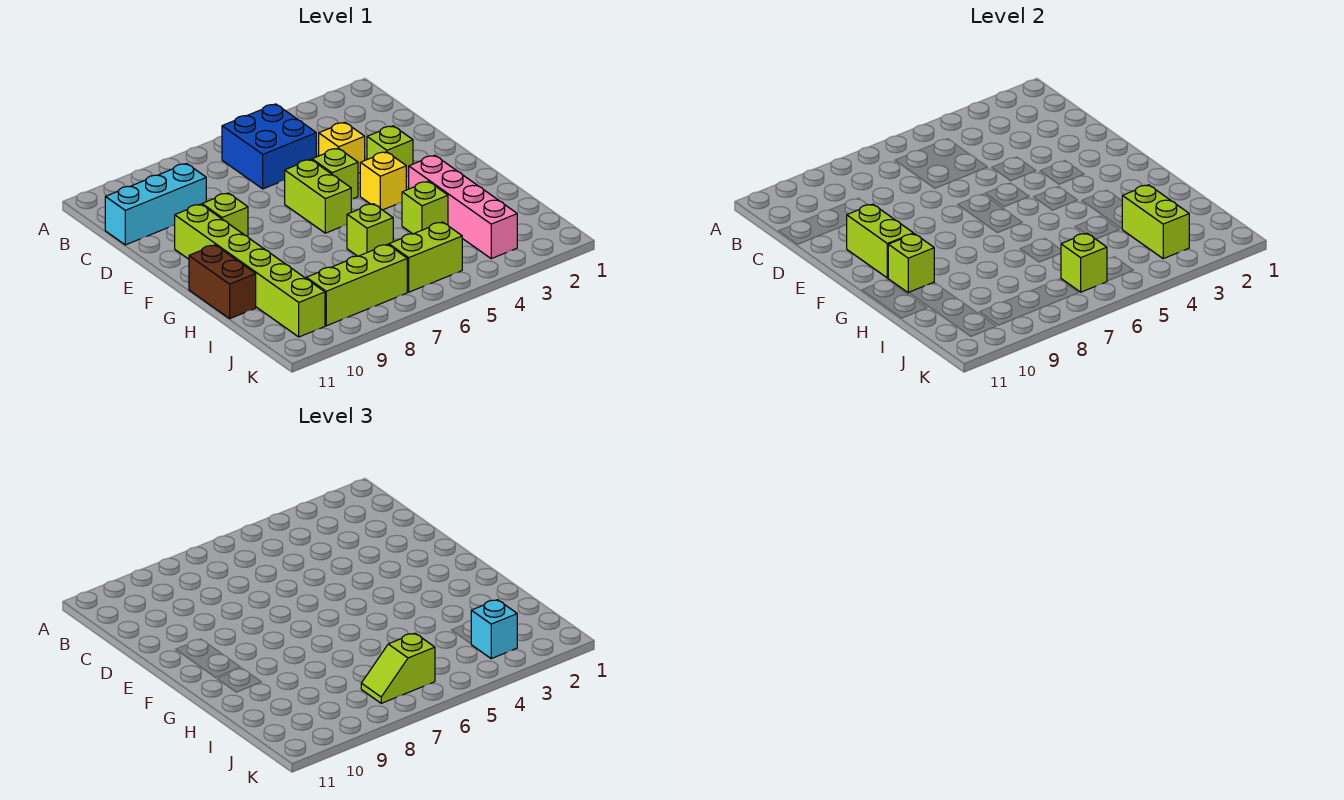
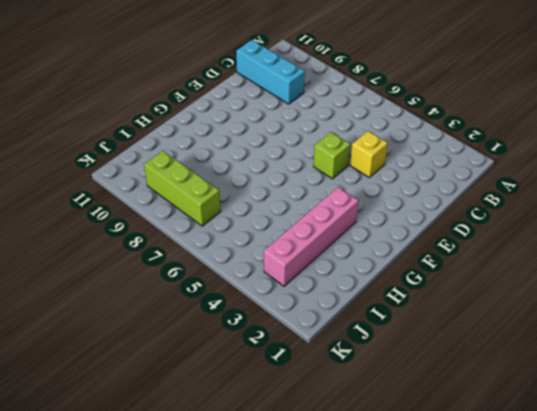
none -> blue brick B5:C6 level 1
none -> lime brick E3 level 1
none -> lime brick E6:F6 level 1

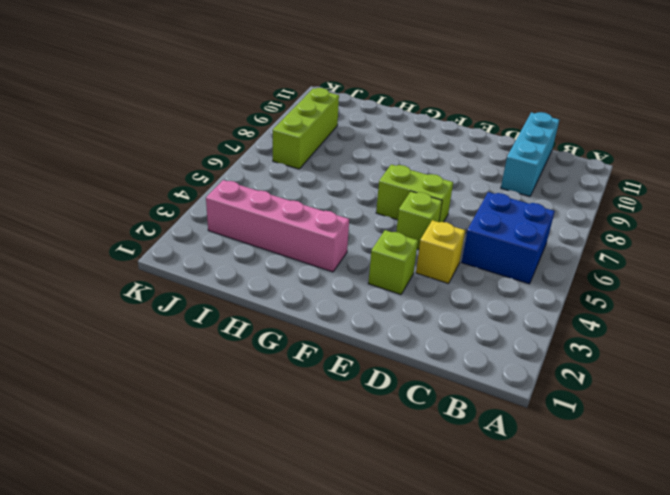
none -> lime brick E9 level 1
none -> lime brick E10:J10 level 1
none -> yellow brick F4 level 1

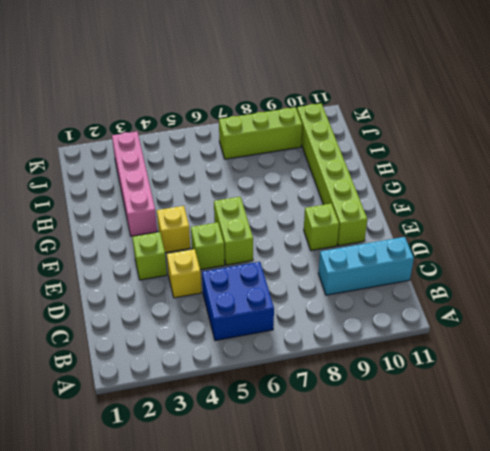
none -> brown brick G11:H11 level 1
none -> lime brick H4 level 1
none -> lime brick H6 level 1

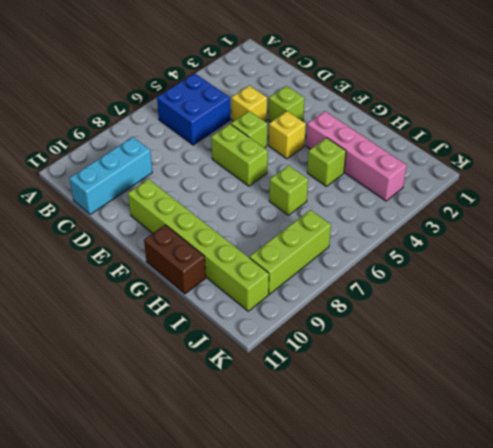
none -> lime brick E9 level 1
none -> lime brick J5:J6 level 1
none -> lime brick E10:F10 level 2

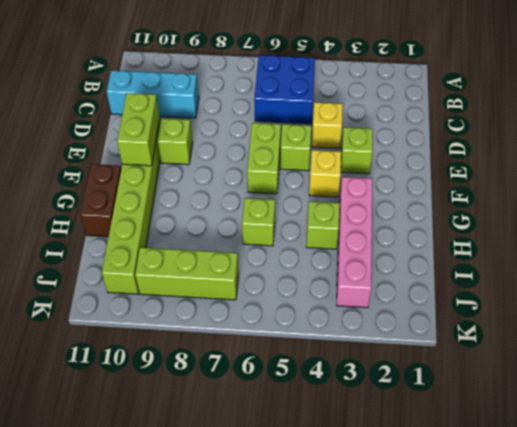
none -> lime brick J5:J6 level 1
none -> lime brick G10 level 2
none -> lime brick I3:J3 level 2

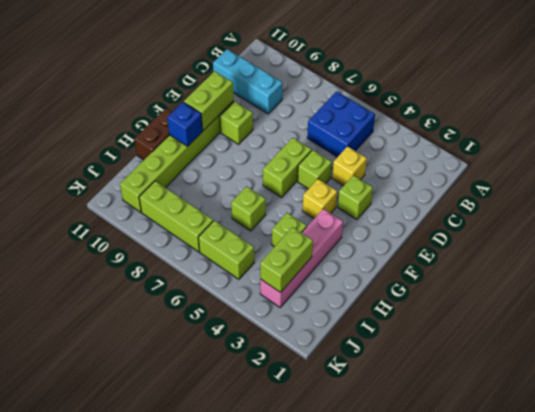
blue brick G10 level 2 -> lime brick G10 level 2
none -> lime brick J6 level 2
none -> cyan brick J3 level 3
none -> lime slope J6:J7 level 3 top 6

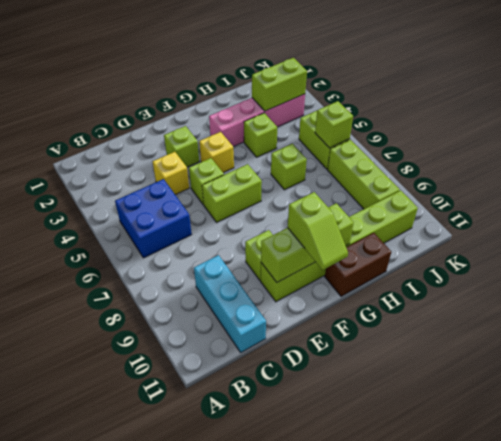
lime slope F10:F11 level 3 top 10 -> lime slope J6:J7 level 3 top 6
none -> cyan brick J3 level 3

